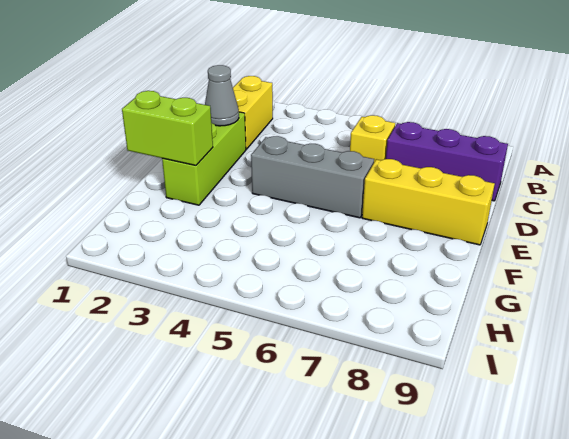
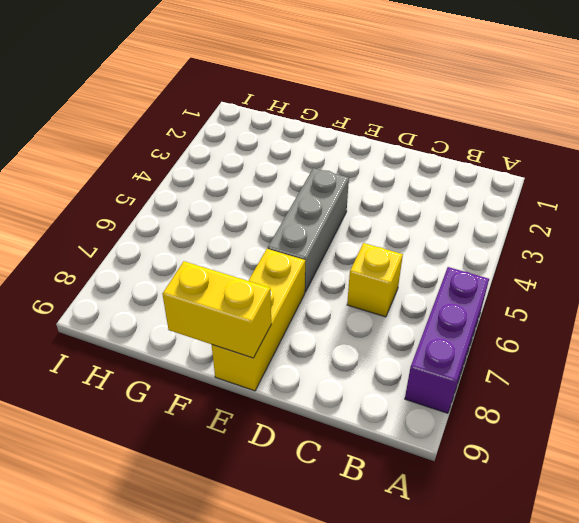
purple brick A6:A8 level 1 -> purple brick C7:C9 level 1
yellow brick E9:F9 level 2 -> yellow brick B2:C2 level 1
none -> lime brick D2:F2 level 1
none -> grey cone D2 level 2

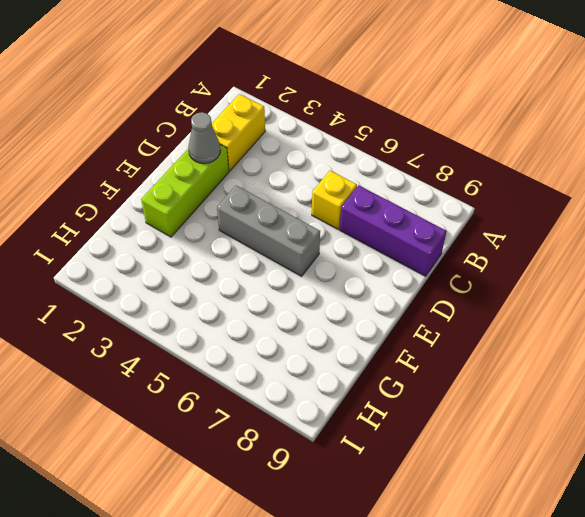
none -> yellow brick E7:E9 level 1
none -> lime brick F1:F2 level 2

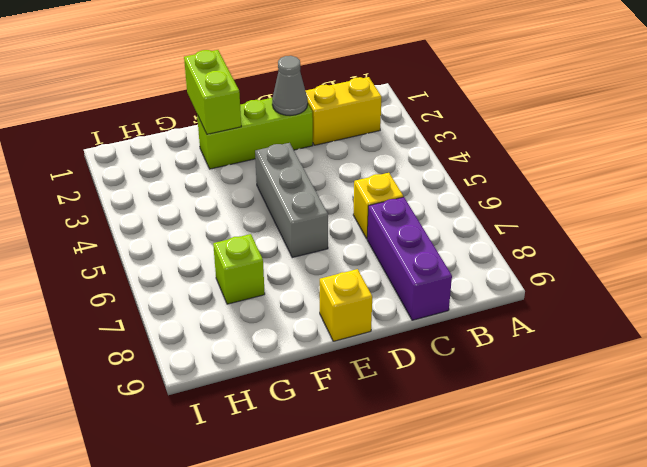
yellow brick E9 level 1 -> yellow brick E7:E9 level 1
lime brick G7 level 1 -> none

